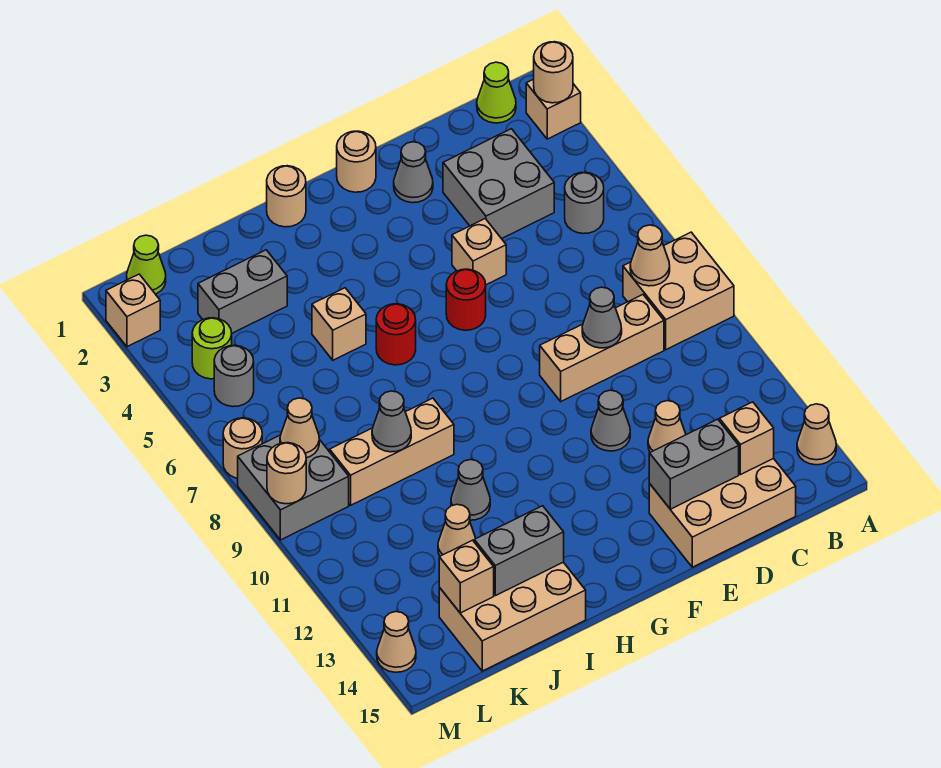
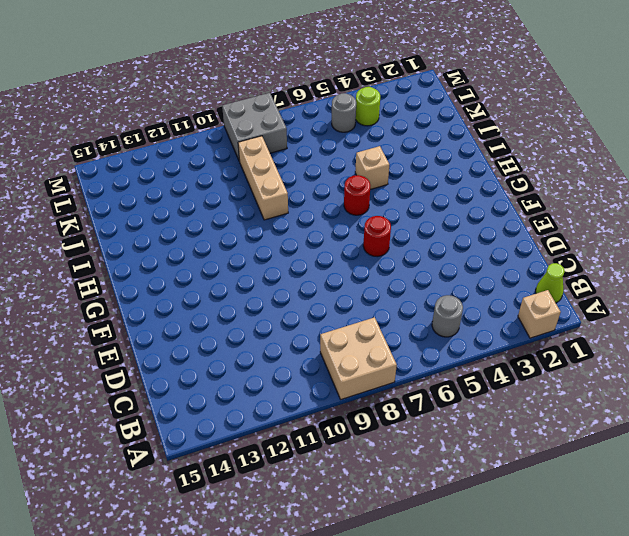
none -> tan cone A14 level 1
none -> grey brick C3:D4 level 1
none -> tan brick C9:E9 level 1
none -> tan brick C14:E15 level 1

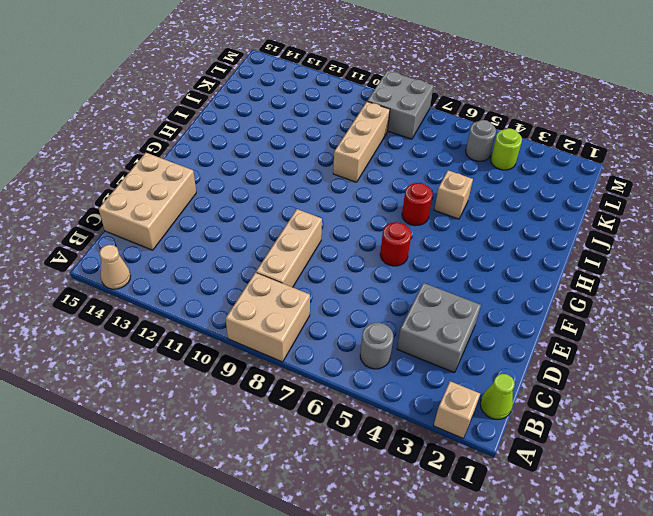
none -> tan cone D12 level 1
none -> grey cone E2 level 1
none -> tan brick E5 level 1
none -> grey cone E11 level 1

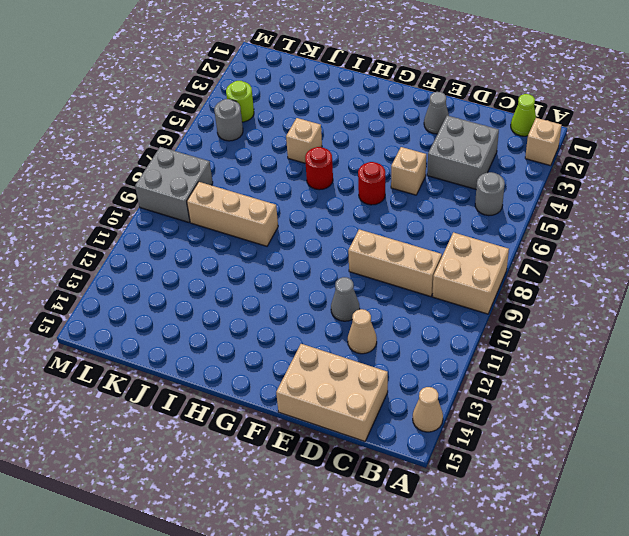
none -> tan round brick F1 level 1
none -> tan round brick H1 level 1
none -> grey cone I11 level 1
none -> tan brick I14:K15 level 1

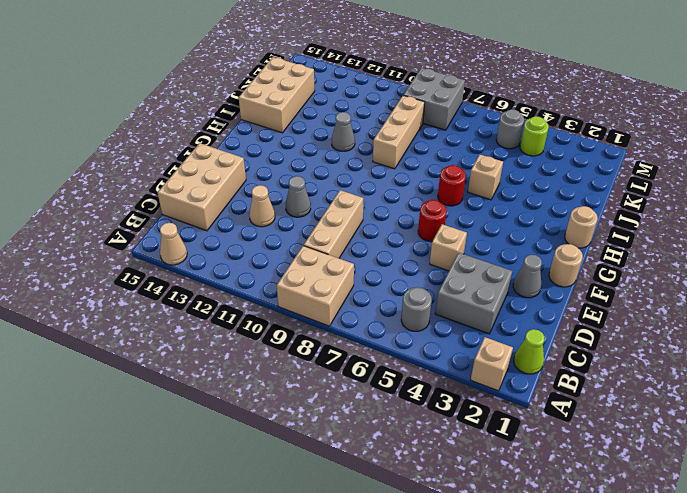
none -> grey brick J3:K3 level 1
none -> tan cone J12 level 1
none -> lime cone L1 level 1
none -> tan brick M2 level 1

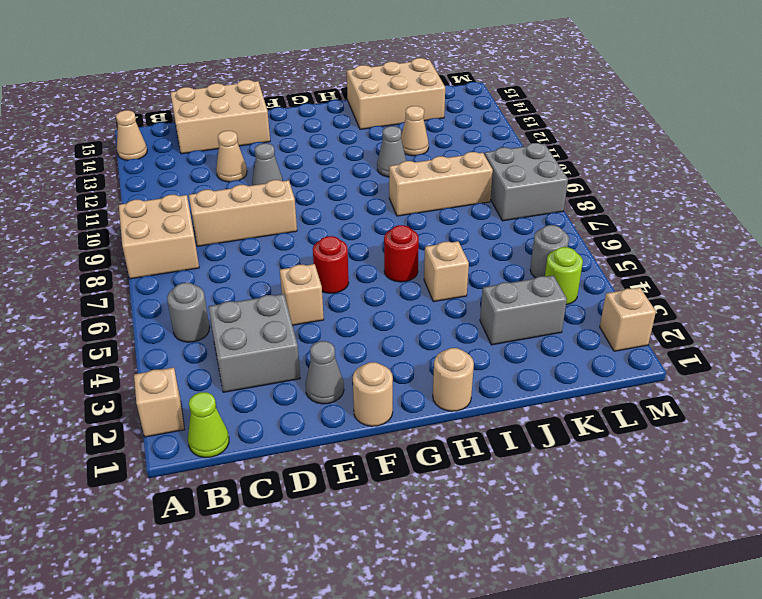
none -> lime cone L1 level 1
none -> tan round brick M7 level 1
none -> tan cone M14 level 1
none -> tan round brick A2 level 2

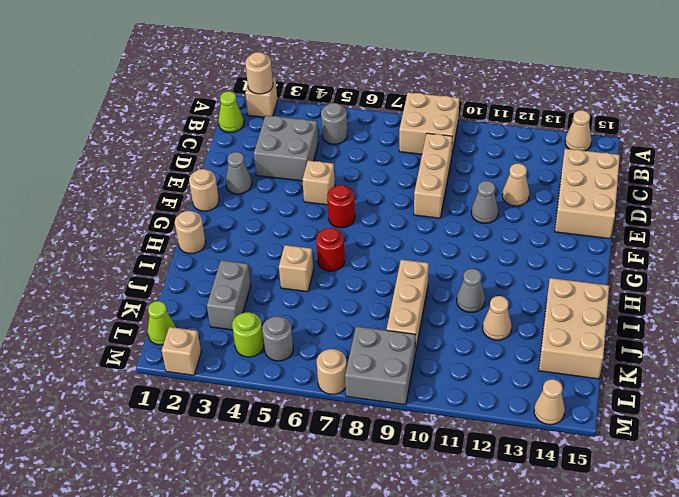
none -> tan cone B8 level 2
none -> tan brick C14 level 2
none -> grey cone D9 level 2
none -> grey brick D14:E14 level 2

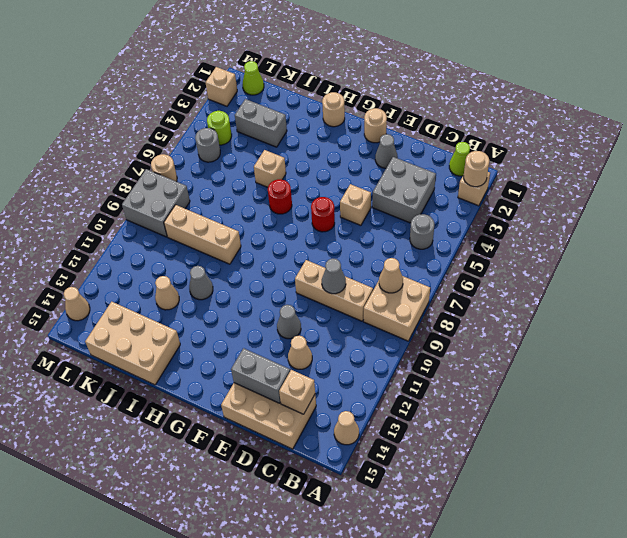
none -> grey brick I14:J14 level 2
none -> grey cone J9 level 2
none -> tan brick K14 level 2
none -> tan cone L8 level 2

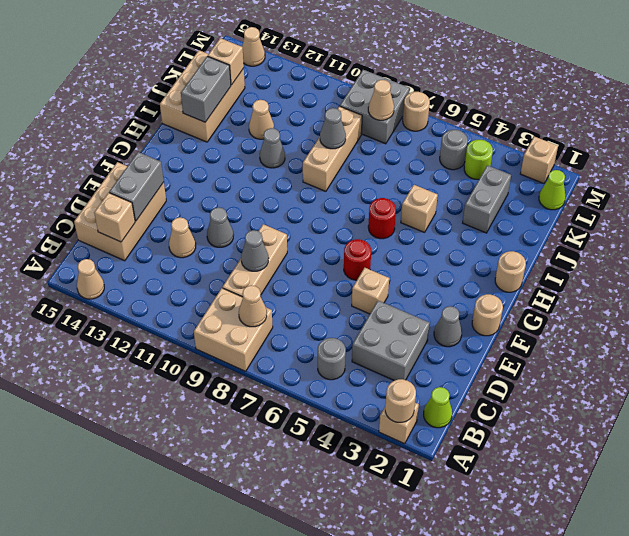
none -> tan round brick M9 level 2

